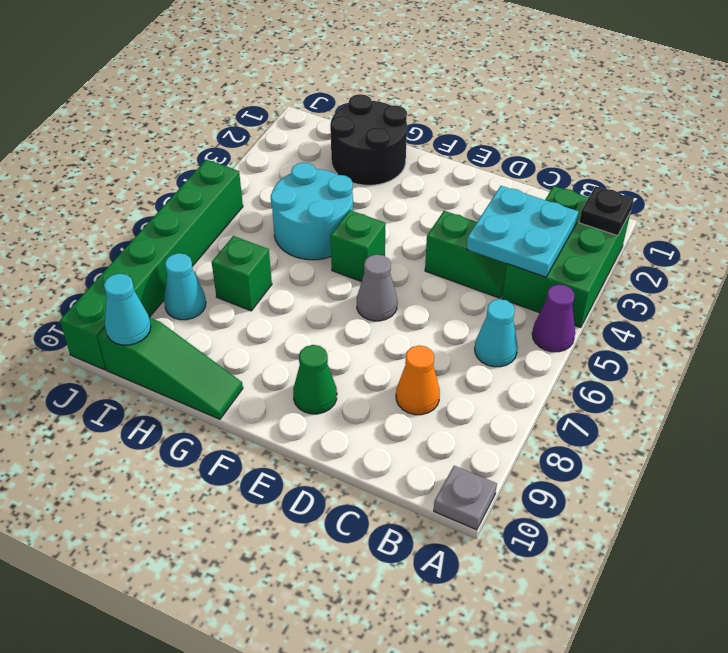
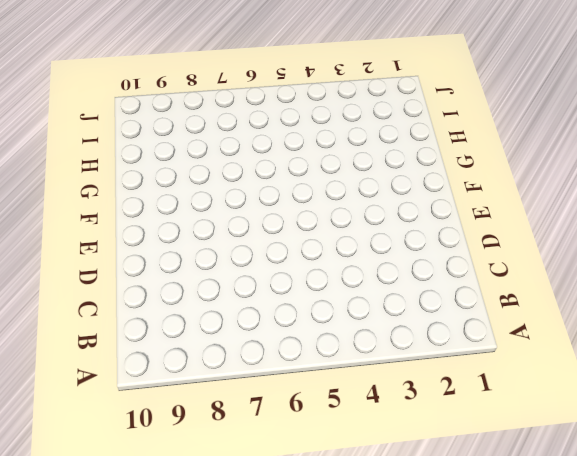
none -> green brick A2:B4 level 1
none -> purple cone A5 level 1
none -> grey plate A10 level 1

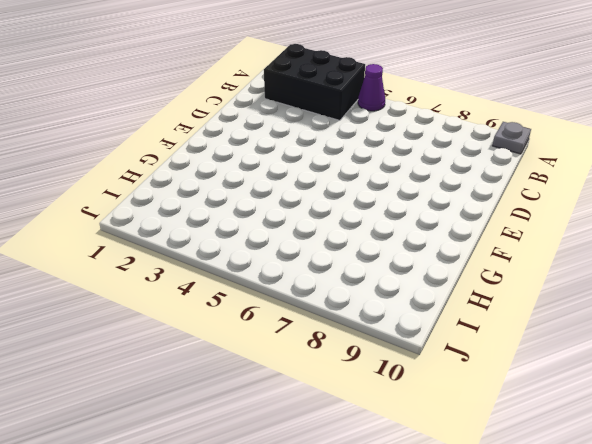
black brick A2:B4 level 1 -> green brick A2:B4 level 1
none -> cyan cone B6 level 1
none -> green slope C4:D4 level 1 top D
none -> orange cone C8 level 1

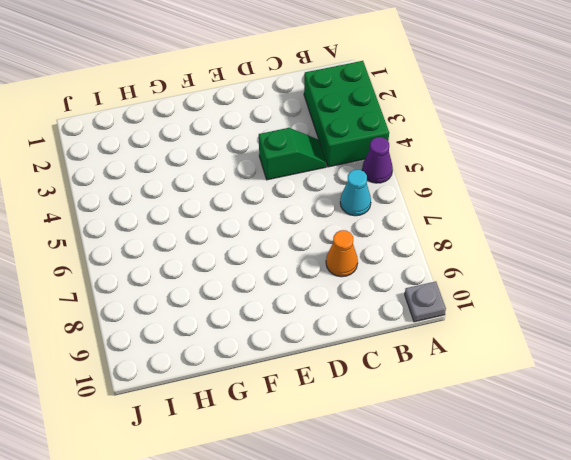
none -> grey cone E6 level 1
none -> green cone E9 level 1
none -> green brick F5 level 1

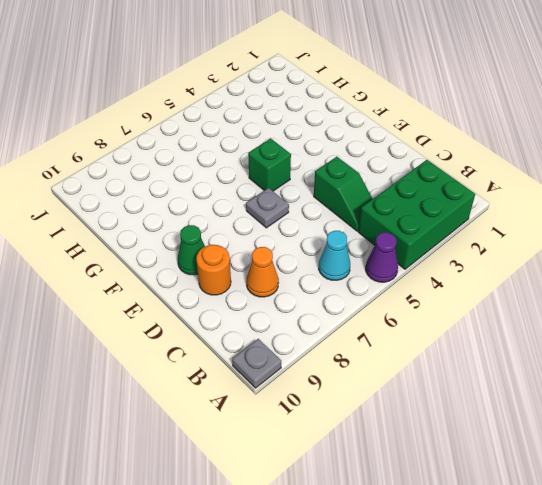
orange round brick D9 level 1 -> none
grey plate E6 level 1 -> grey cone E6 level 1
none -> black round brick G1:H2 level 1
none -> cyan round brick G4:H5 level 1
none -> green slope G10:I10 level 1 top I

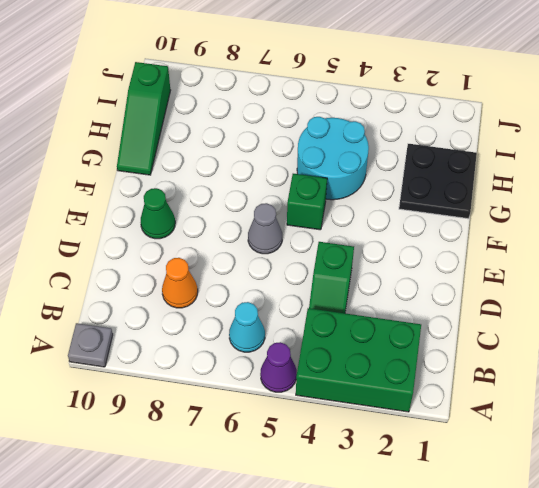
black plate G1:H2 level 1 -> black round brick G1:H2 level 1
none -> green brick H7 level 1
none -> cyan cone I8 level 1
none -> green brick J5:J10 level 1

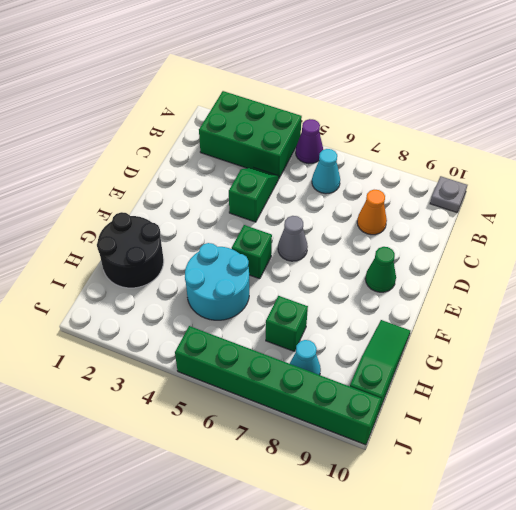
none -> black plate A2 level 2
none -> cyan plate B3:C4 level 2
none -> cyan cone I10 level 2

